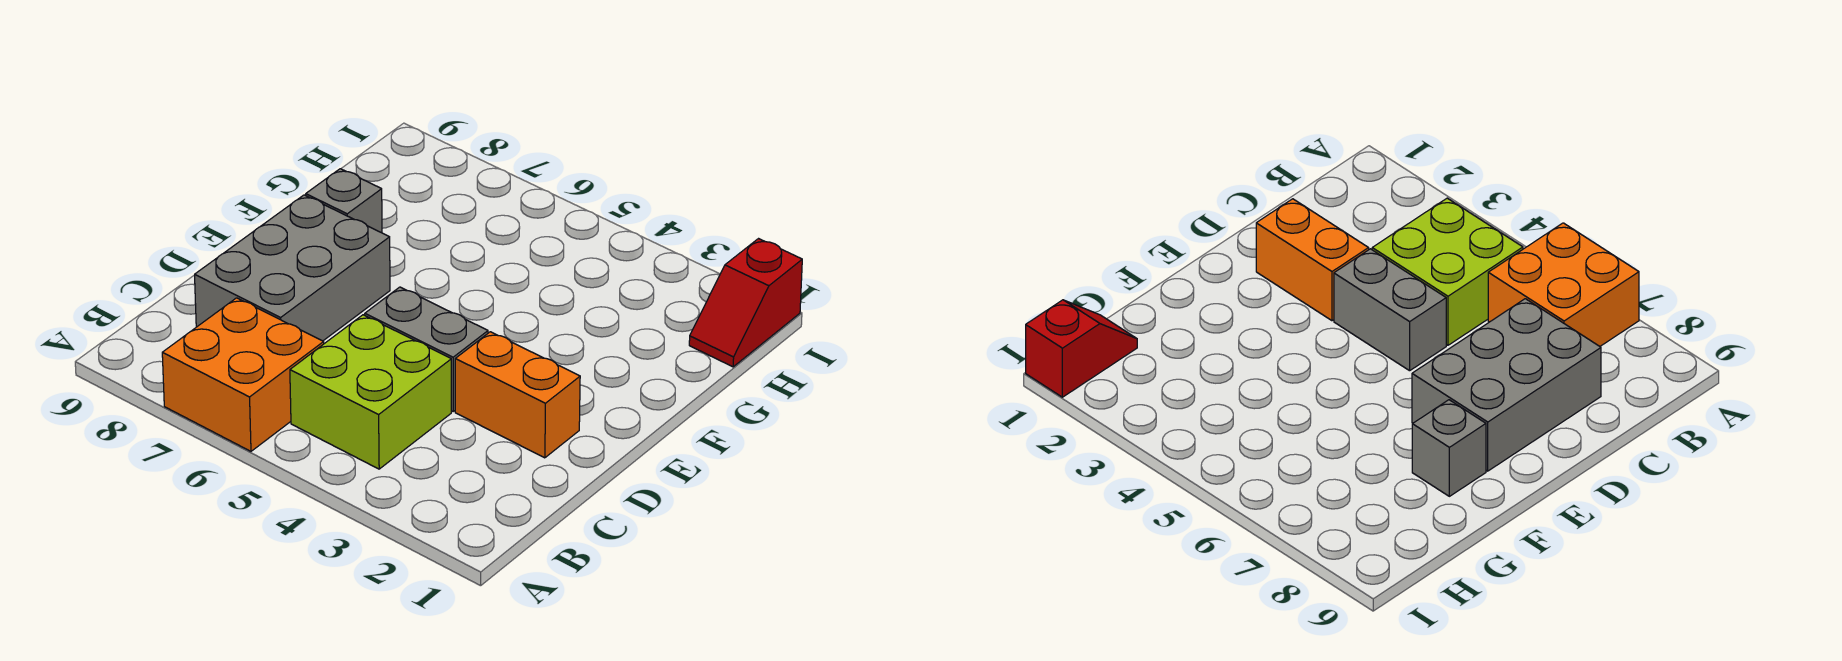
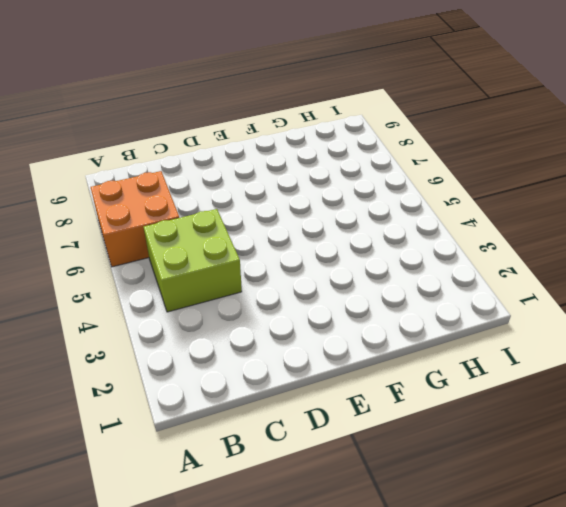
none -> grey brick C7:E8 level 1
none -> orange brick D2:D3 level 1

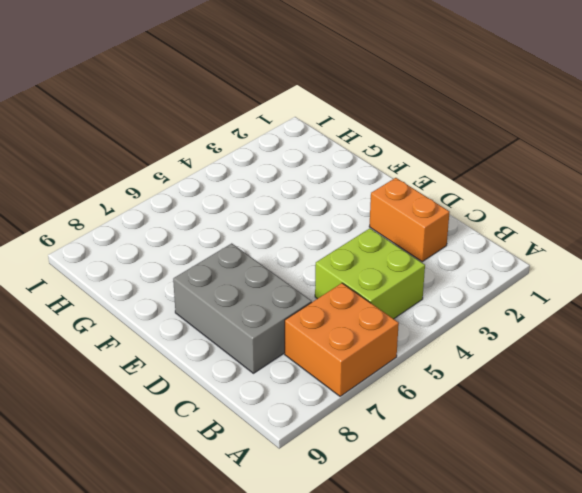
orange brick C2:D2 level 1 -> orange brick D2:D3 level 1
none -> grey brick D4:D5 level 1
none -> grey brick F8 level 1

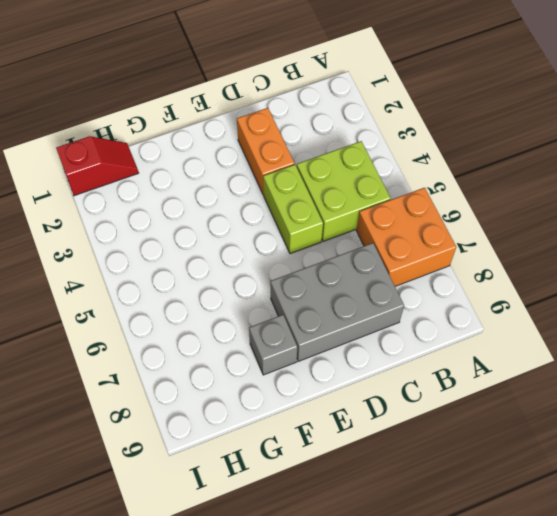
lime brick D4:D5 level 1 -> grey brick D4:D5 level 1

